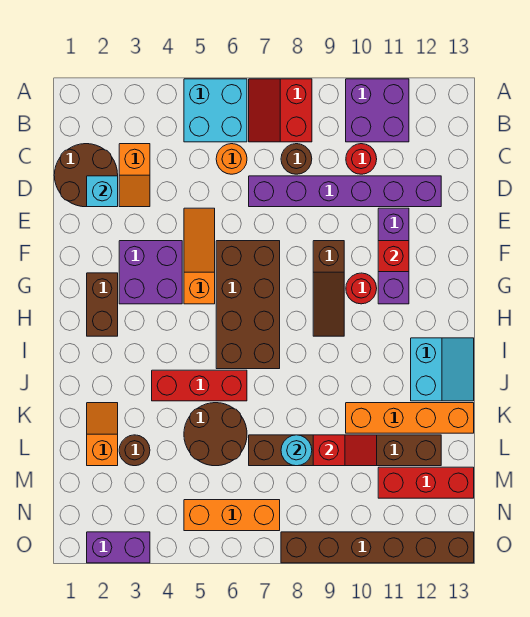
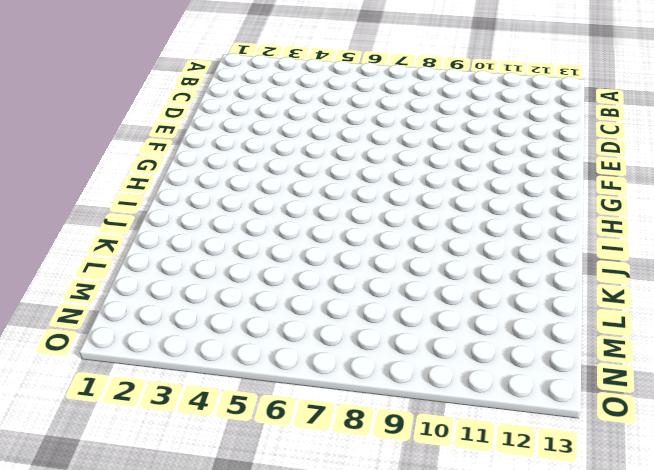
none -> cyan brick A5:B6 level 1
none -> red slope A7:B8 level 1 top 8
none -> purple brick A10:B11 level 1
none -> brown round brick C1:D2 level 1

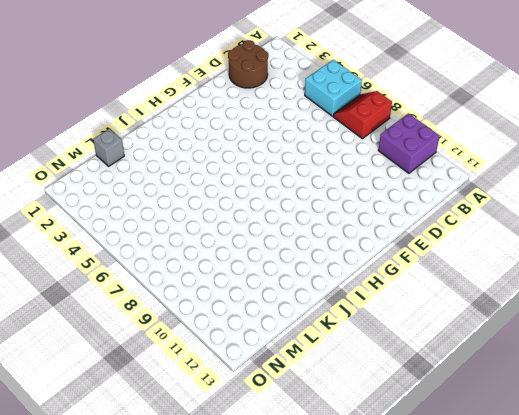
grey brick L1 level 1 -> none
none -> orange slope C3:D3 level 1 top C
none -> orange round brick C6 level 1
none -> brown round brick C8 level 1
none -> red round brick C10 level 1

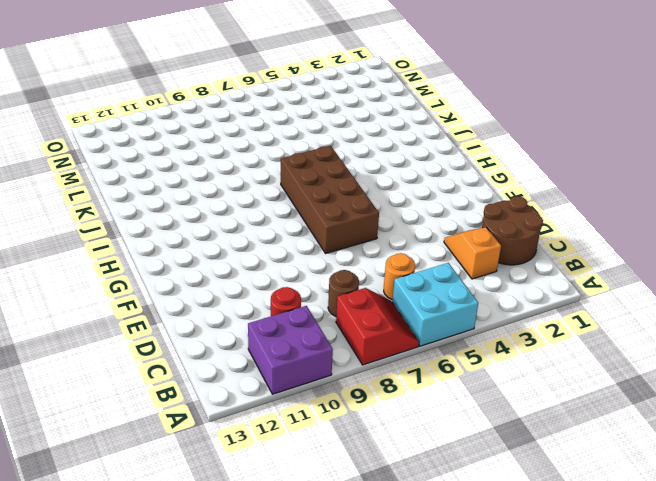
none -> purple brick D7:D12 level 1
none -> orange slope E5:G5 level 1 top G
none -> purple brick E11:G11 level 1
none -> purple brick F3:G4 level 1

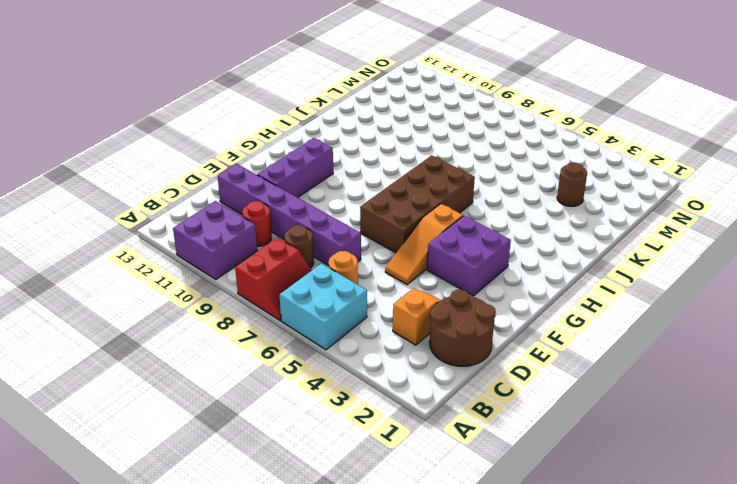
none -> brown slope F9:H9 level 1 top F
none -> brown brick G2:H2 level 1
none -> red round brick G10 level 1
none -> cyan slope I12:J13 level 1 top 12

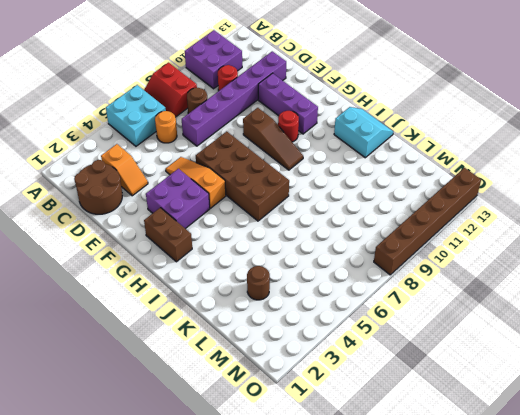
none -> red brick J4:J6 level 1
none -> orange slope K2:L2 level 1 top L
none -> brown round brick K5:L6 level 1
none -> orange brick K10:K13 level 1

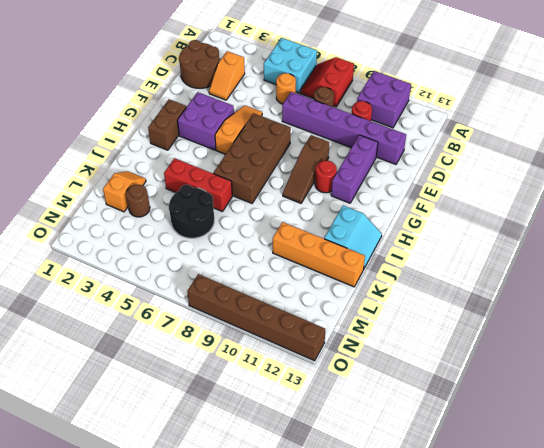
black round brick K5:L6 level 1 -> brown round brick K5:L6 level 1
none -> brown brick L7:L12 level 1
none -> red brick M11:M13 level 1
none -> orange brick N5:N7 level 1
none -> purple brick O2:O3 level 1

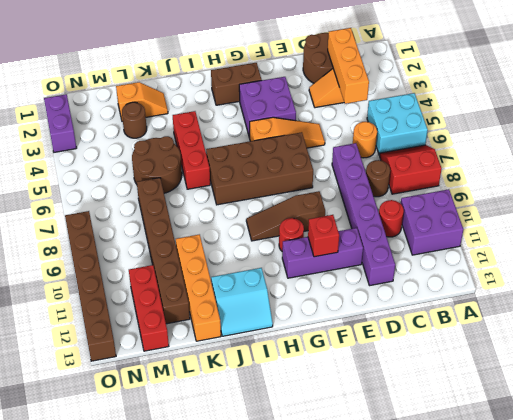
orange brick C2:C4 level 2 -> orange brick N5:N7 level 1
none -> cyan brick D2 level 2
none -> cyan round brick L8 level 2
none -> red slope L9:L10 level 2 top 9

